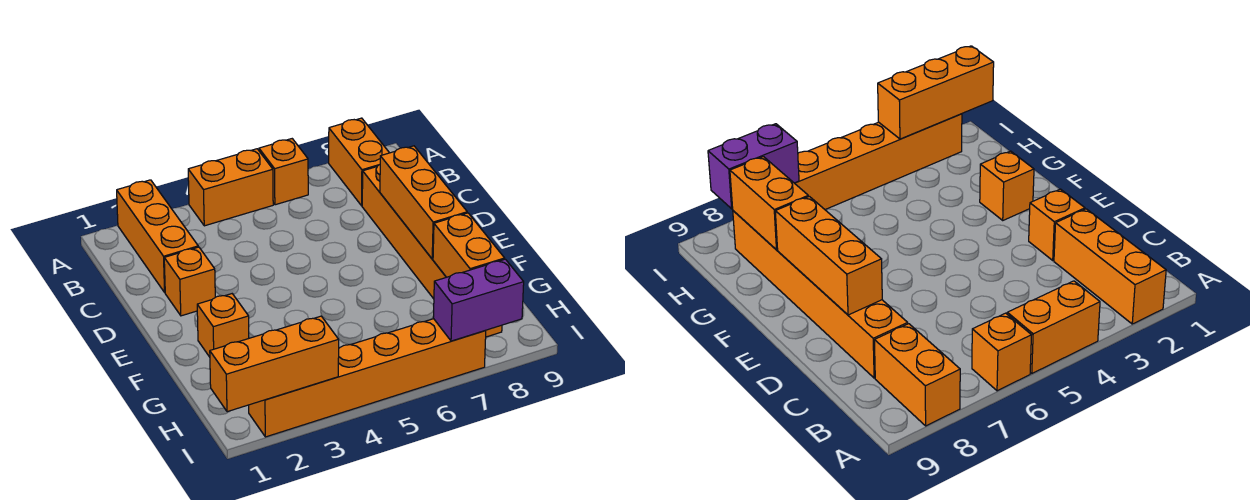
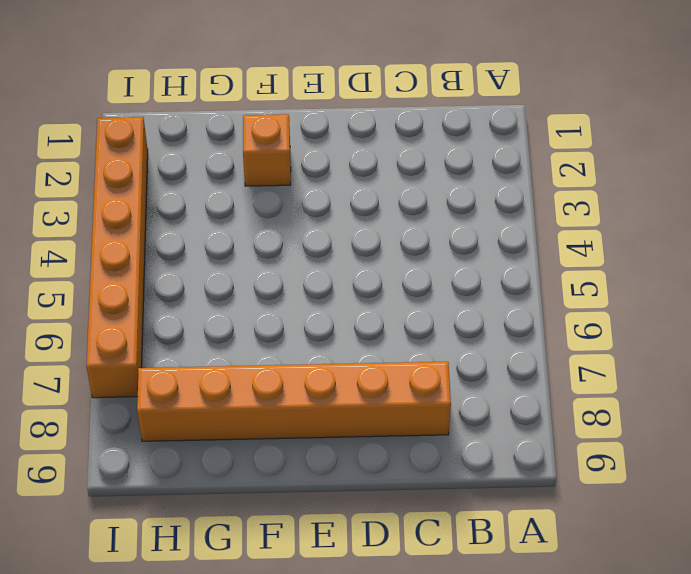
none -> orange brick A2:C2 level 1
none -> orange brick A4:A5 level 1
none -> orange brick A6 level 1

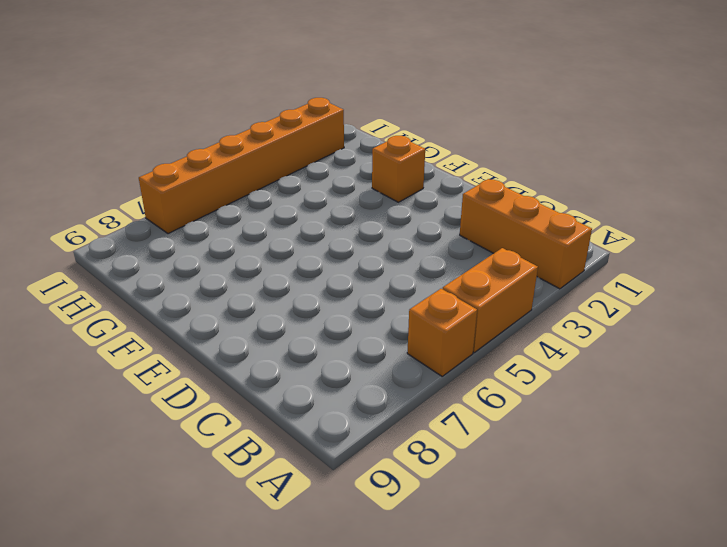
none -> orange brick A8:B8 level 1
none -> orange brick C8:H8 level 1
none -> orange brick D2 level 1

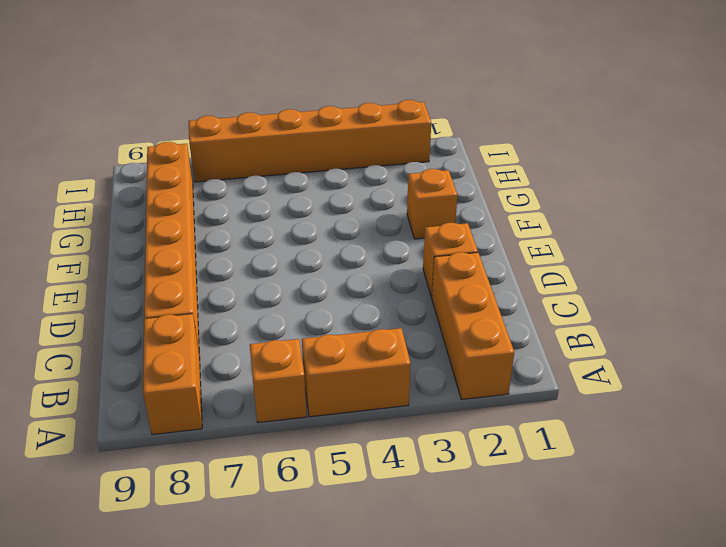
none -> orange brick D8:F8 level 2
none -> orange brick G8:H8 level 2
none -> orange brick I1:I3 level 2

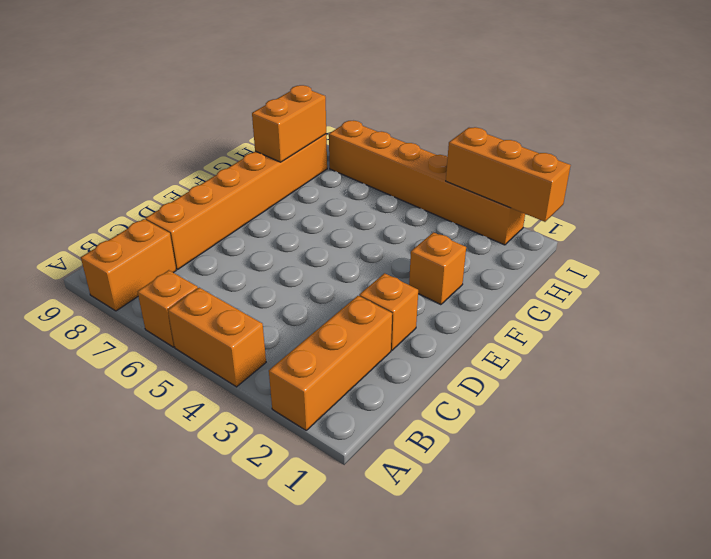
none -> orange brick D8:F8 level 2
none -> purple brick I7:I8 level 2

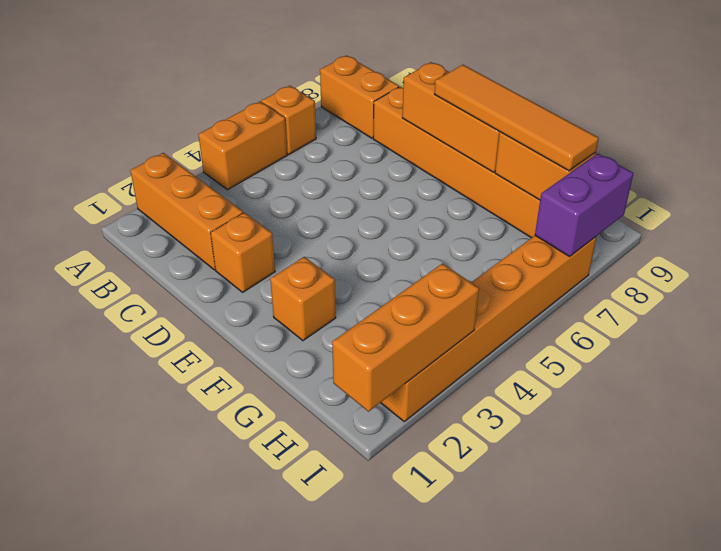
orange tile E8:H8 level 3 -> none

